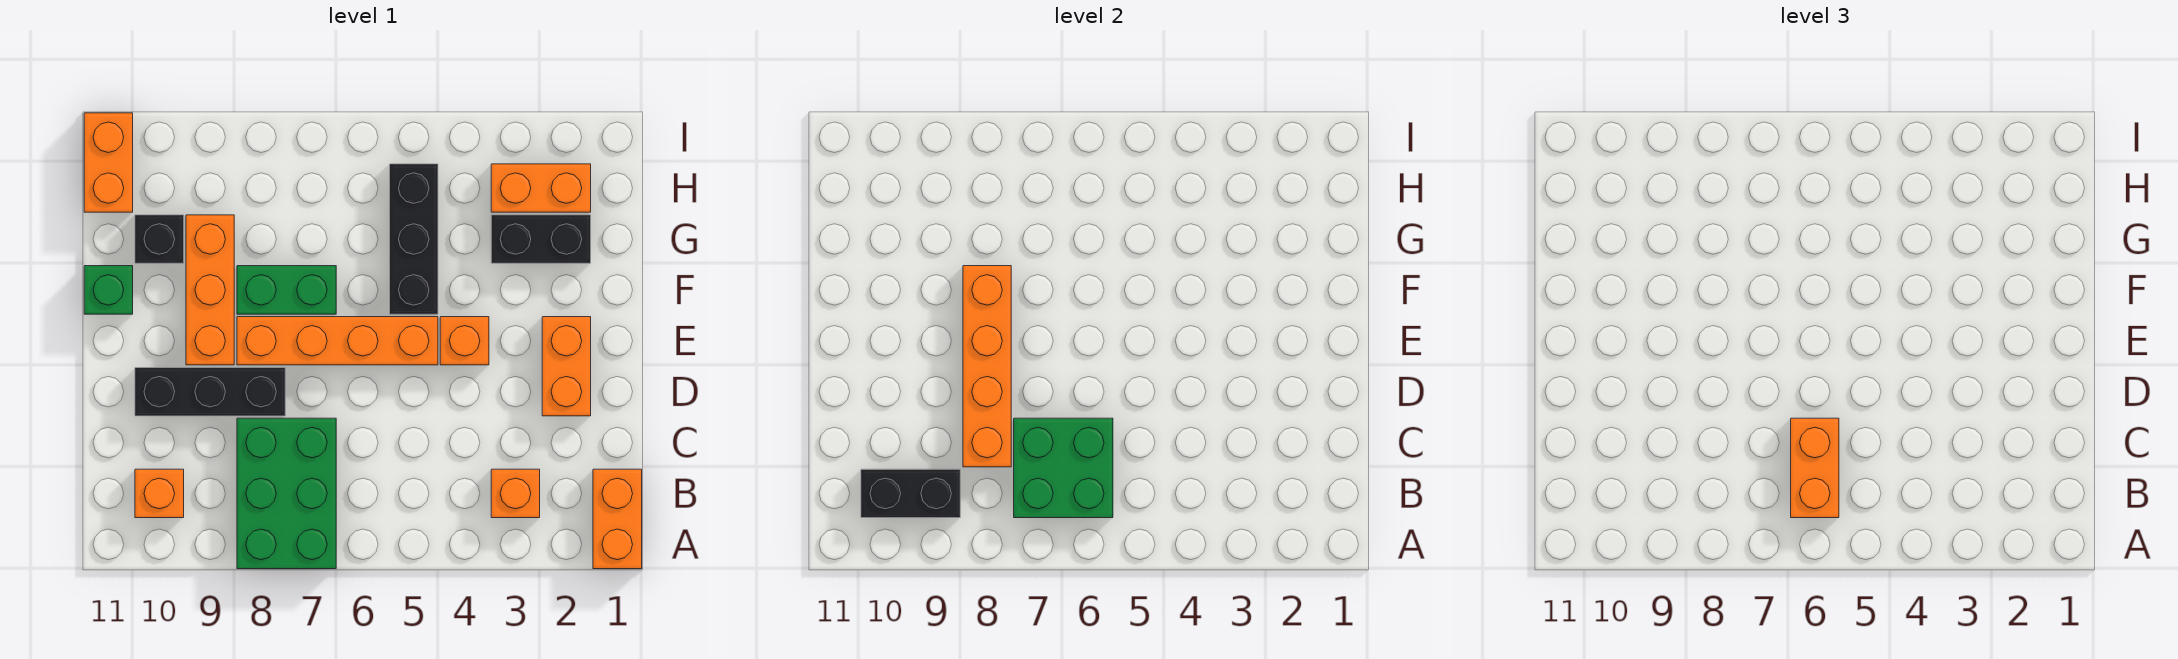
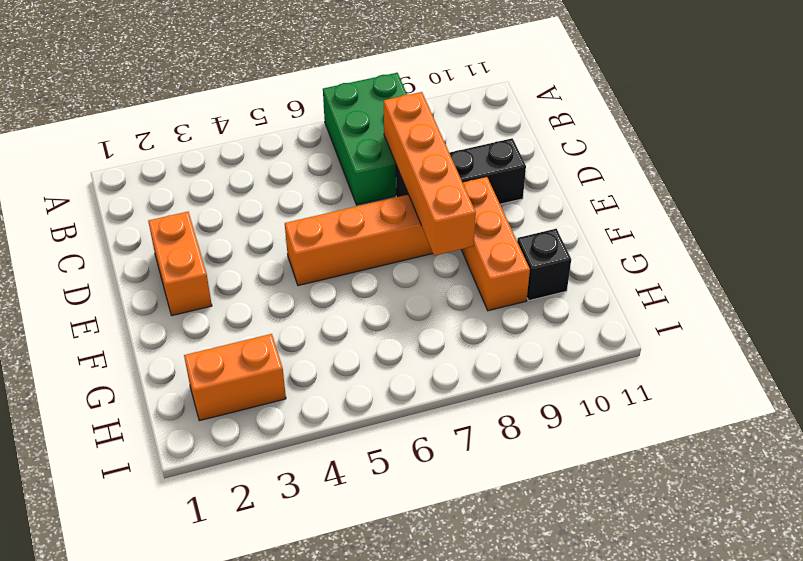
none -> orange brick A1:B1 level 1
none -> orange brick B3 level 1
none -> orange brick B10 level 1

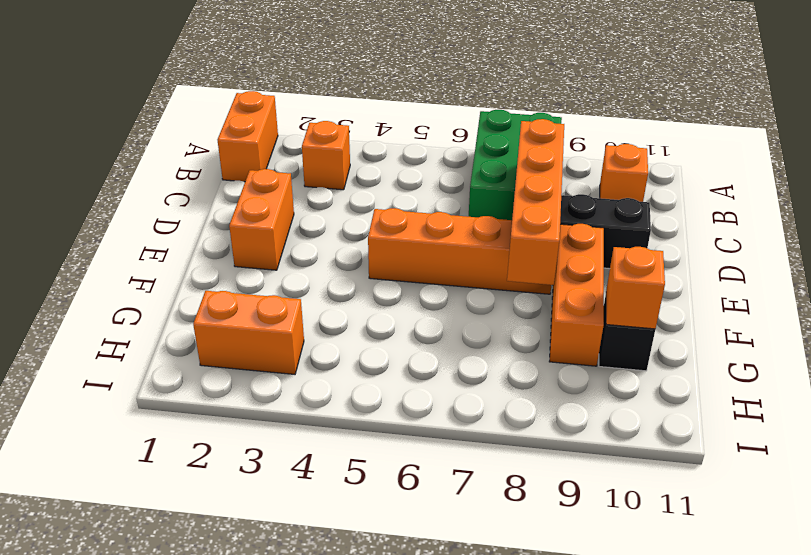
orange brick G10 level 2 -> orange brick E4 level 1
none -> black brick F5:H5 level 1
none -> green brick F7:F8 level 1
none -> green brick F11 level 1

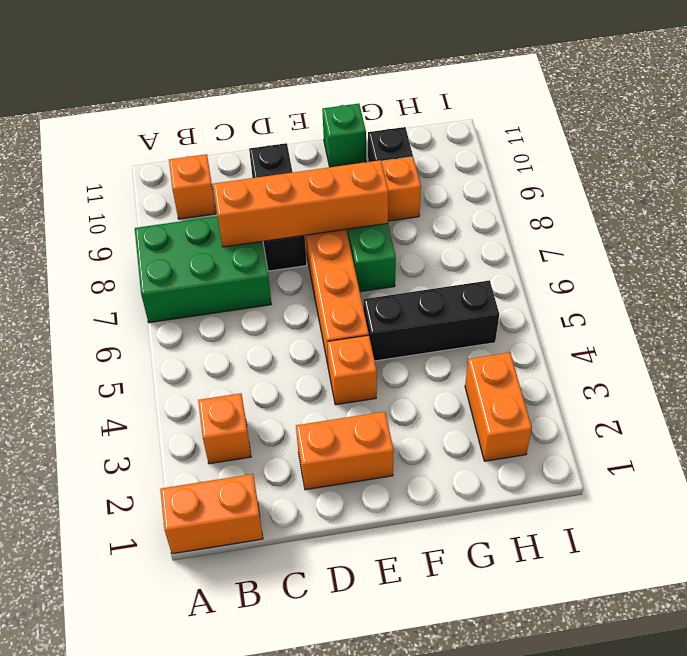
none -> black brick G2:G3 level 1
none -> orange brick H11:I11 level 1
none -> green brick B6:C7 level 2

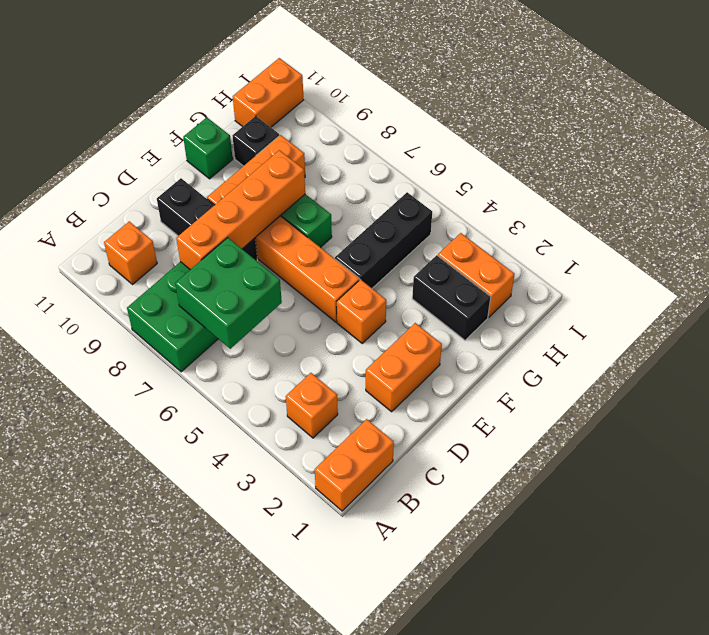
none -> black brick B9:B10 level 2
none -> orange brick B6:C6 level 3

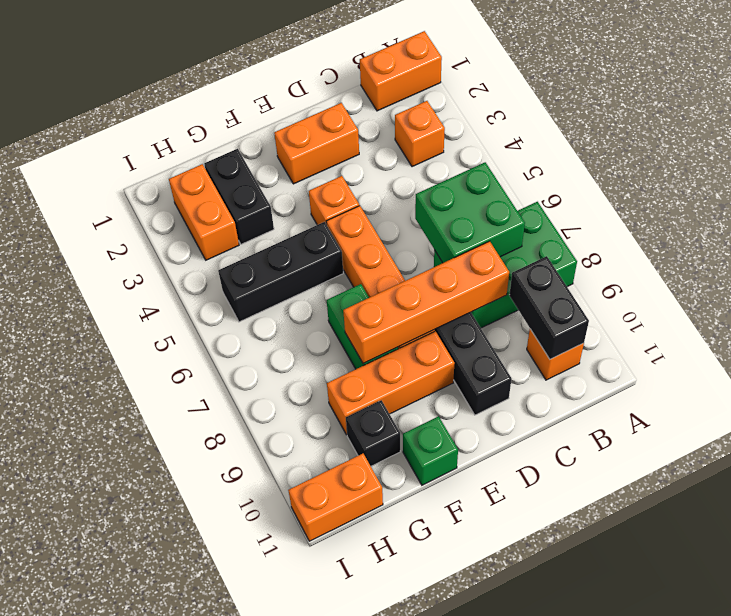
none -> orange brick B6:C6 level 3

